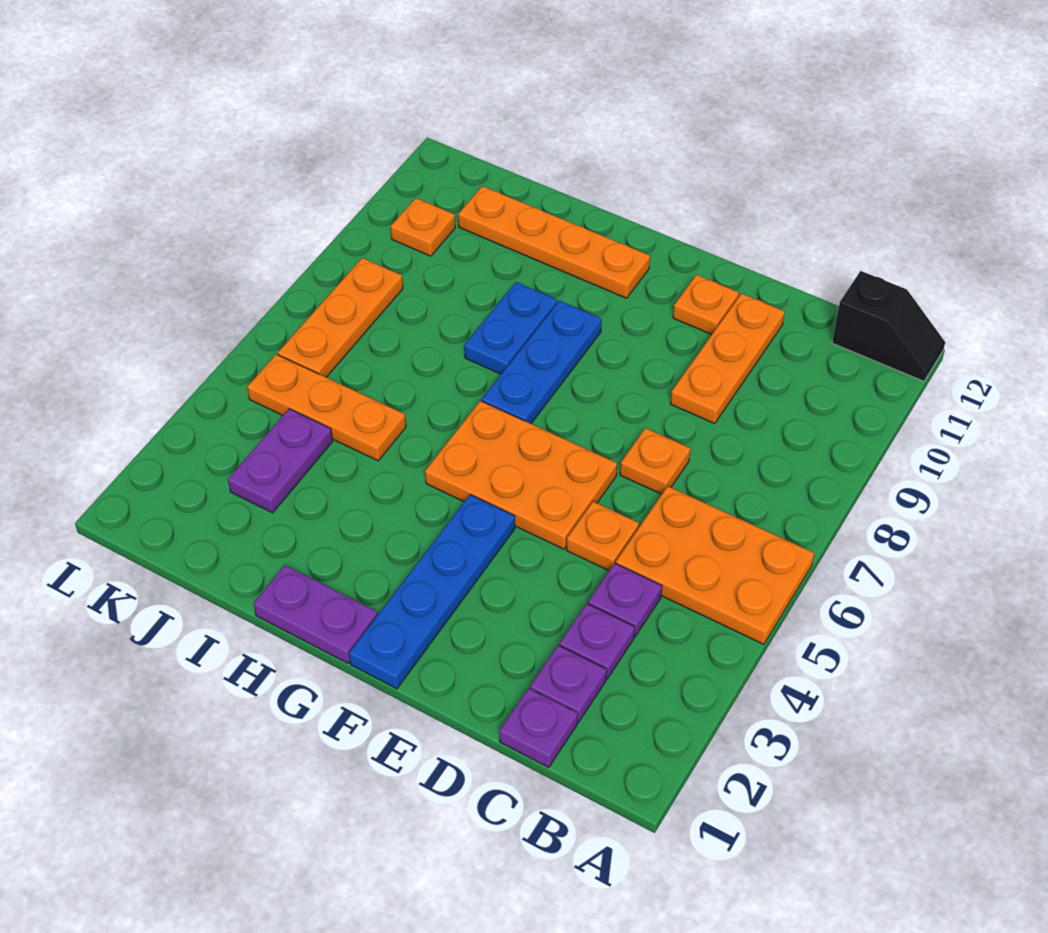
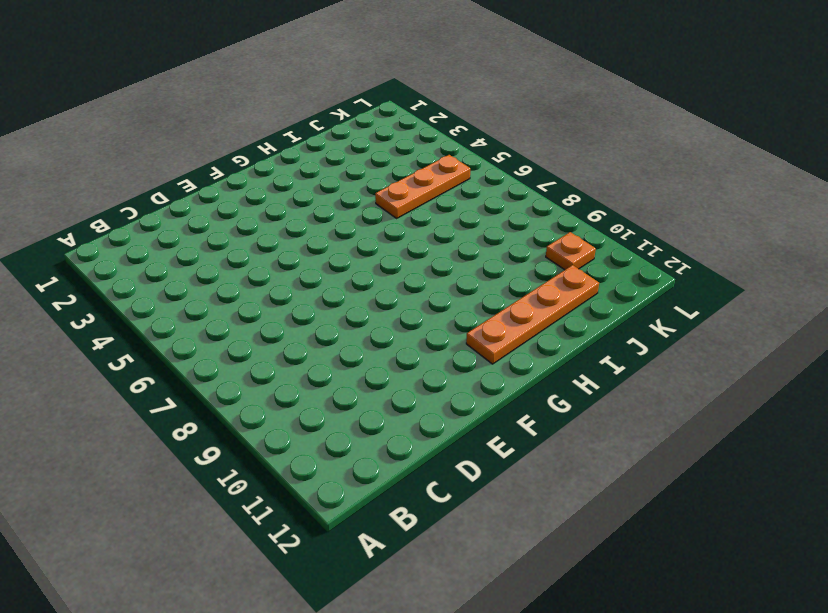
none -> orange plate A5:C6 level 1
none -> black slope A12:B12 level 1 top B
none -> purple plate C1 level 1

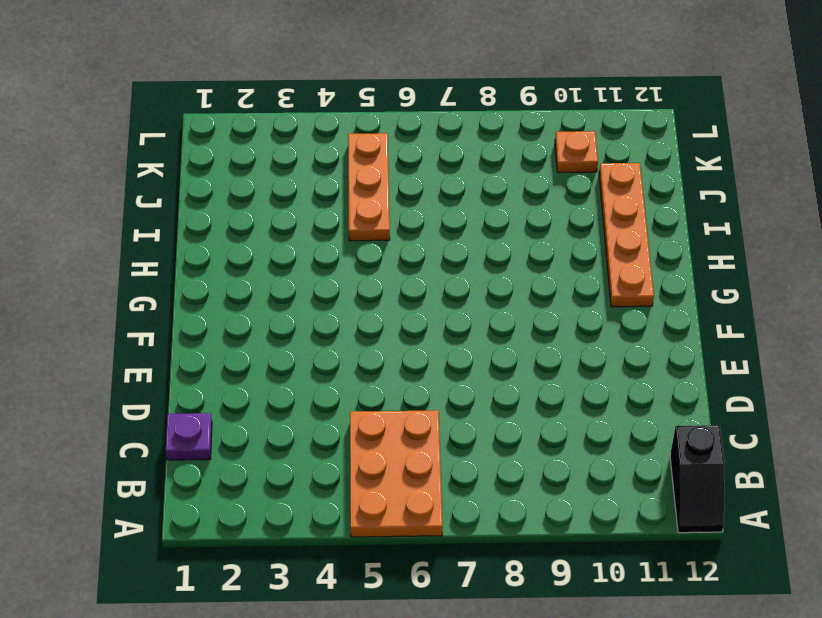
none -> purple plate C2 level 1
none -> purple plate C3 level 1
none -> purple plate C4 level 1

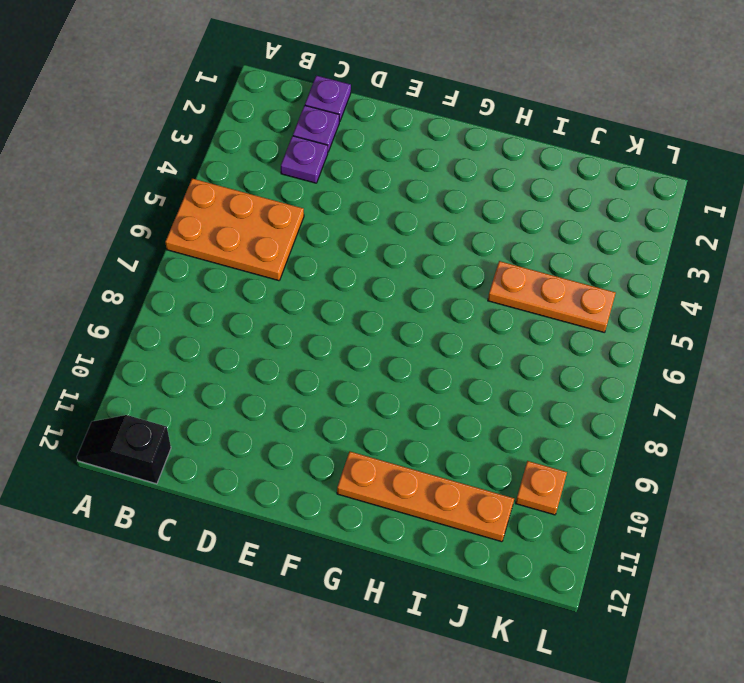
none -> purple plate C4 level 1
none -> orange plate D5 level 1
none -> orange plate D7 level 1

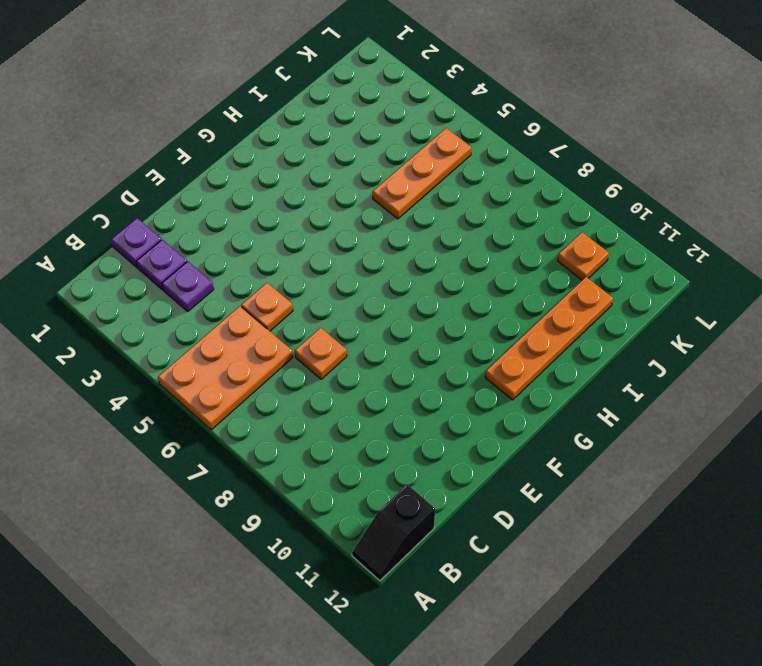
none -> purple plate C4 level 1
none -> orange plate D9:D11 level 1
none -> orange plate E5:G6 level 1

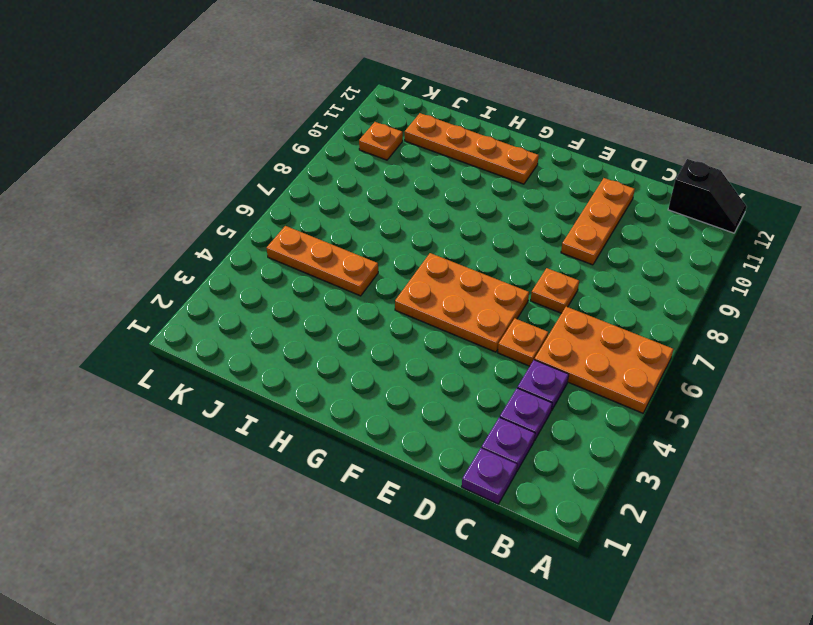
none -> orange plate E11 level 1
none -> blue plate F1:F4 level 1
none -> purple plate G1:H1 level 1

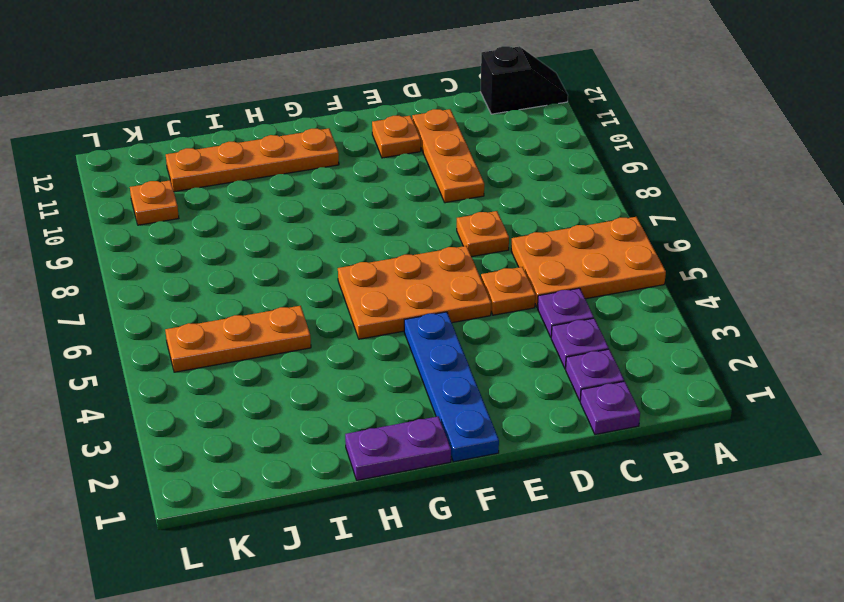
none -> blue plate G7:G9 level 1
none -> blue plate H8:H9 level 1
none -> purple plate J3:J4 level 1

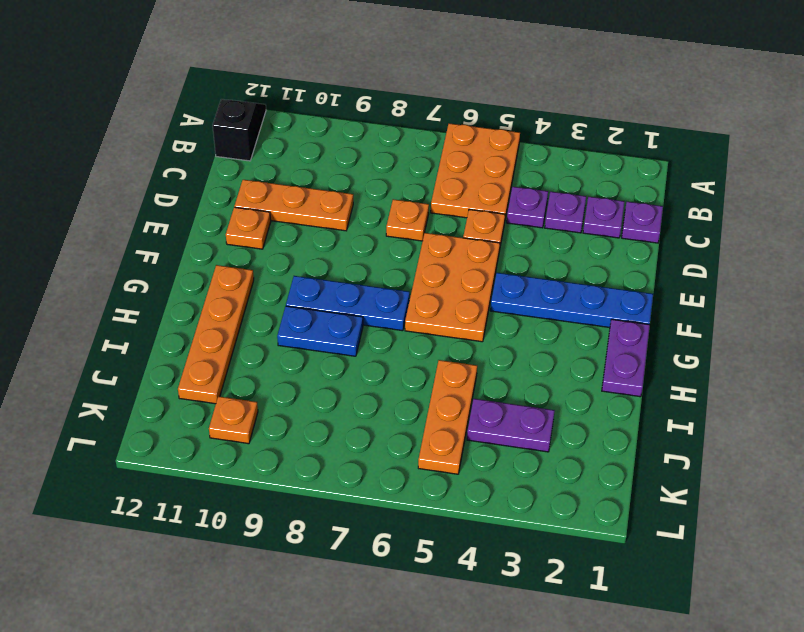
none -> orange plate K6:K8 level 1

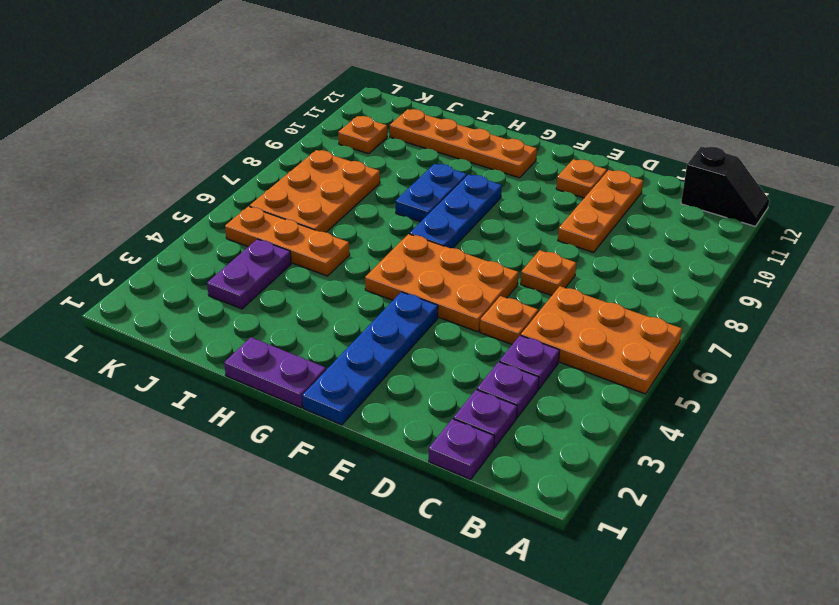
orange plate J6:K8 level 1 -> orange plate K6:K8 level 1

